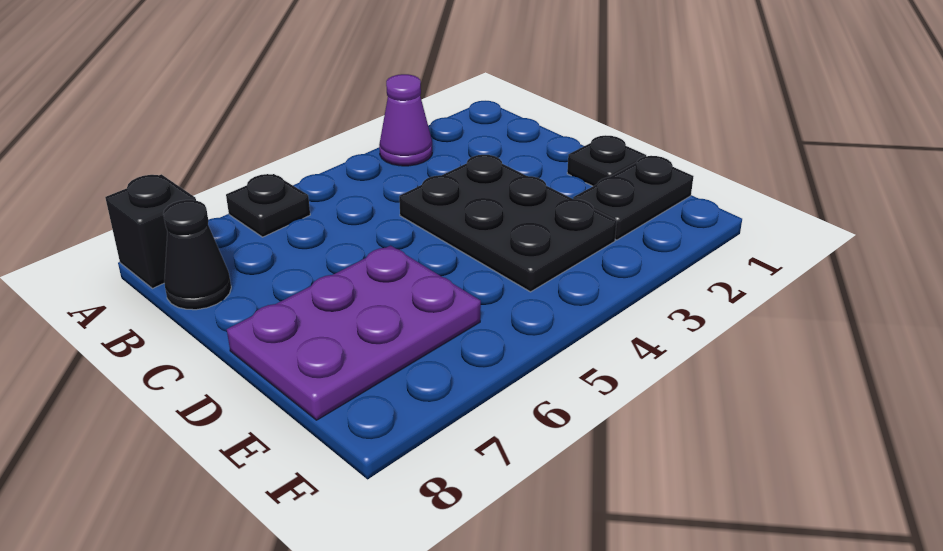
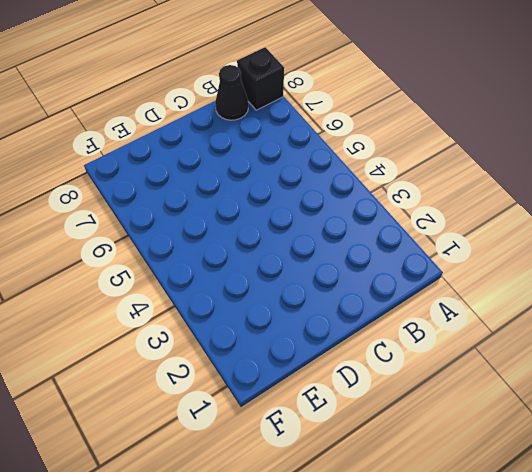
none -> purple cone A3 level 1
none -> black plate A6 level 1

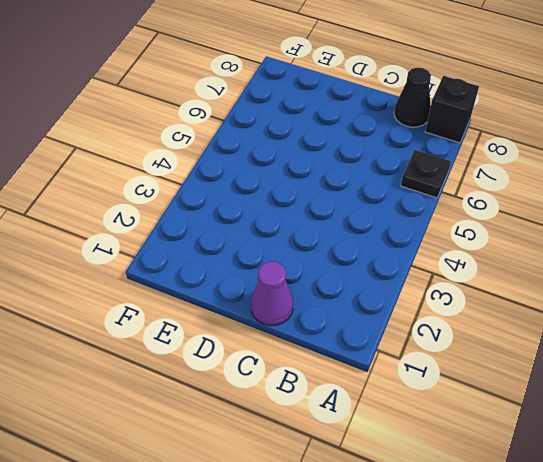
purple cone C1 level 1 -> purple cone A3 level 1
none -> black plate C3:E4 level 1
none -> black plate D1 level 1

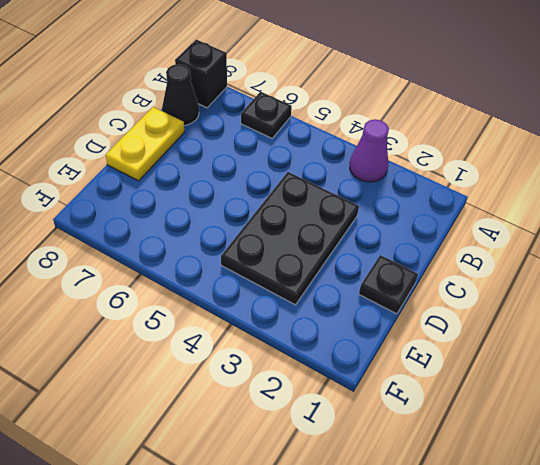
yellow plate C8:D8 level 1 -> purple plate D6:E8 level 1
none -> black plate E1:E2 level 1

